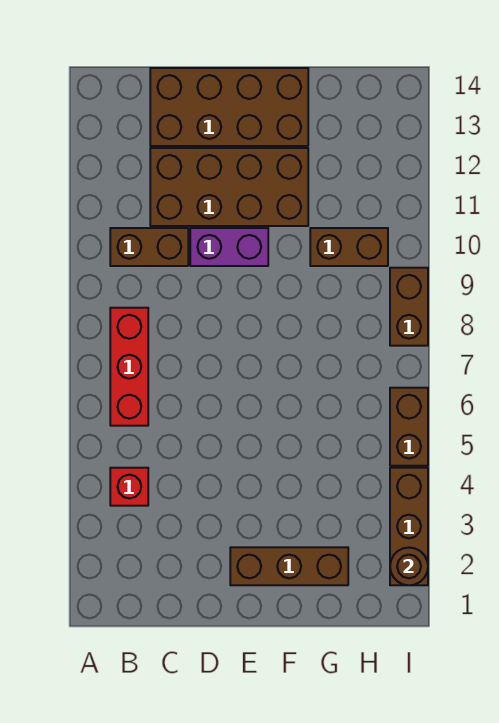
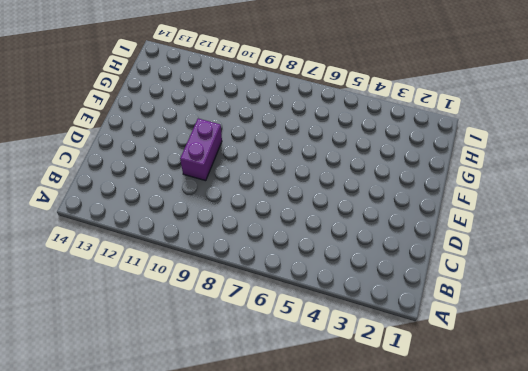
none -> red brick B4 level 1
none -> red brick B6:B8 level 1
none -> brown brick B10:C10 level 1

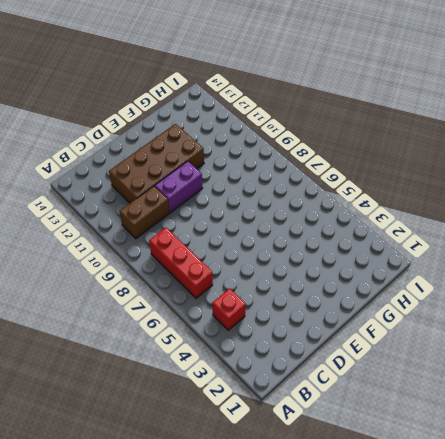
none -> brown brick C13:F14 level 1
none -> brown brick E2:G2 level 1
none -> brown brick G10:H10 level 1

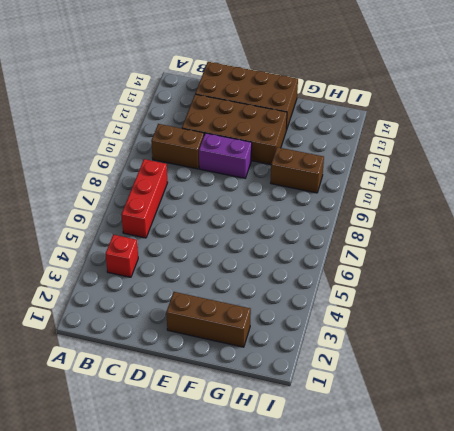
none -> brown brick I2:I4 level 1
none -> brown brick I5:I6 level 1
none -> brown brick I8:I9 level 1

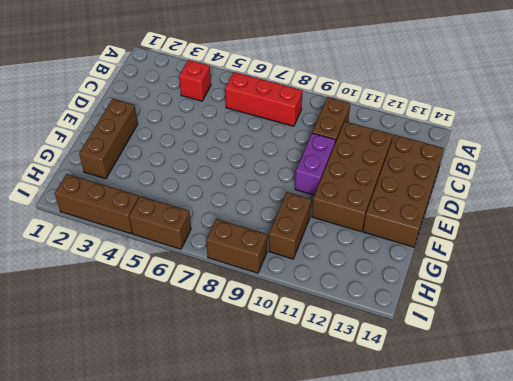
none -> brown round brick I2 level 2

